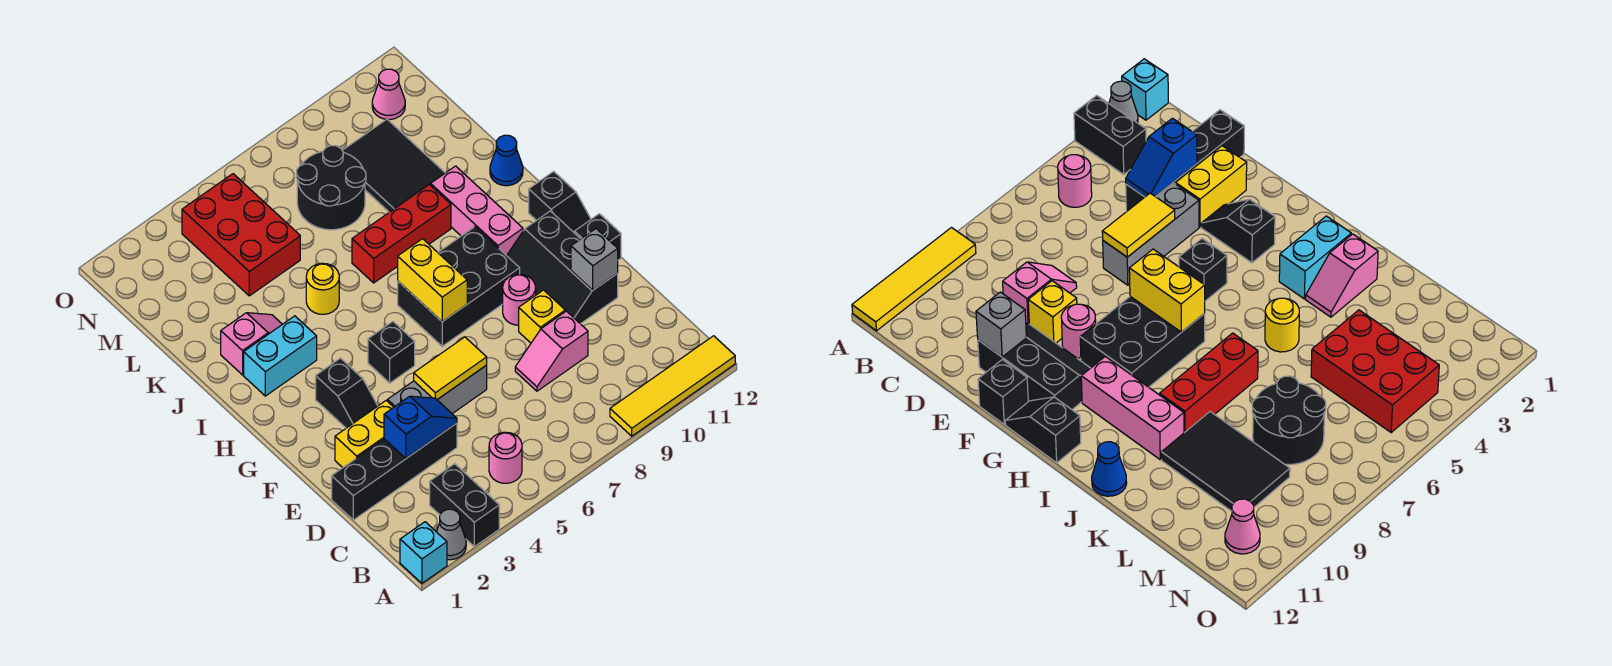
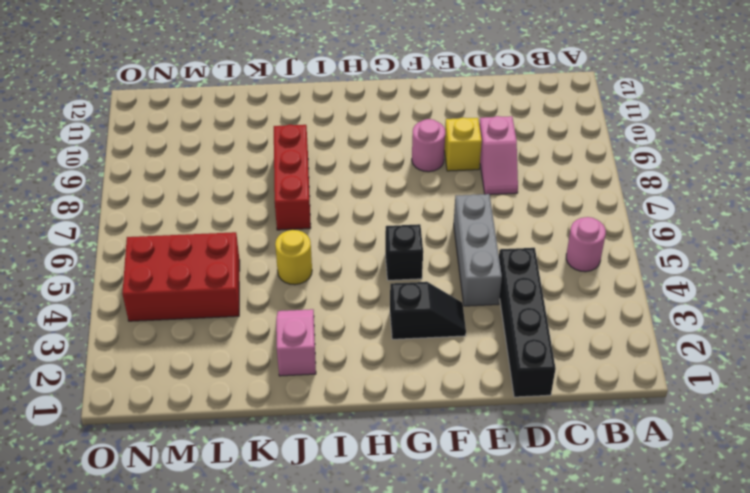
none -> cyan brick A1 level 1
none -> grey cone A2 level 1
none -> black brick A3:B3 level 1
none -> yellow tile A9:A12 level 1

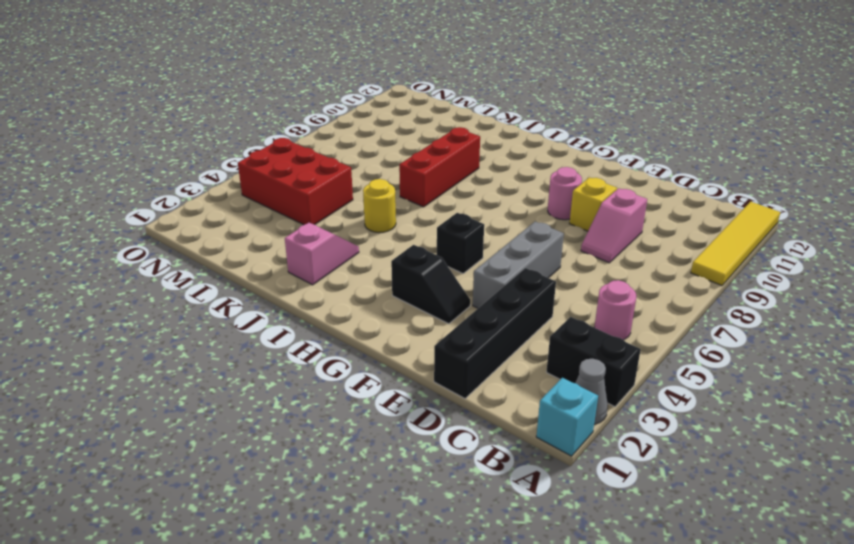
none -> yellow brick E2:E3 level 1
none -> black slope E10:G11 level 1 top 11
none -> black brick F12 level 1
none -> black brick G7:H9 level 1

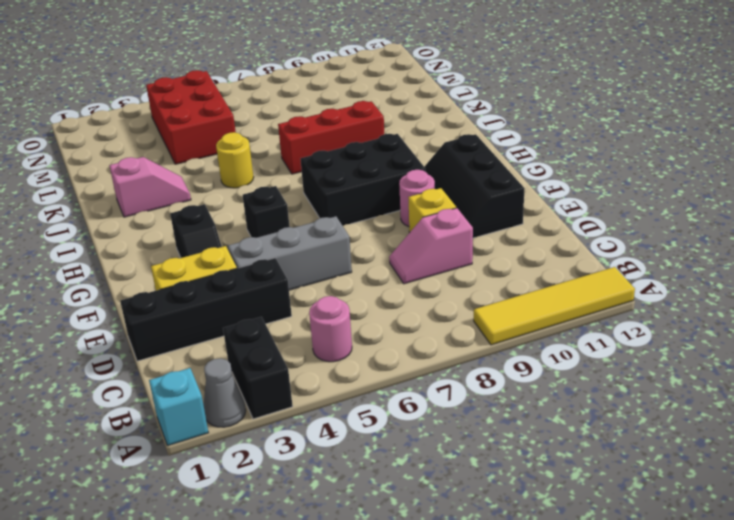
none -> black brick F12 level 1
none -> black slope G12:H12 level 1 top H
none -> pink brick H10:J10 level 1
none -> cyan brick I2:I3 level 1

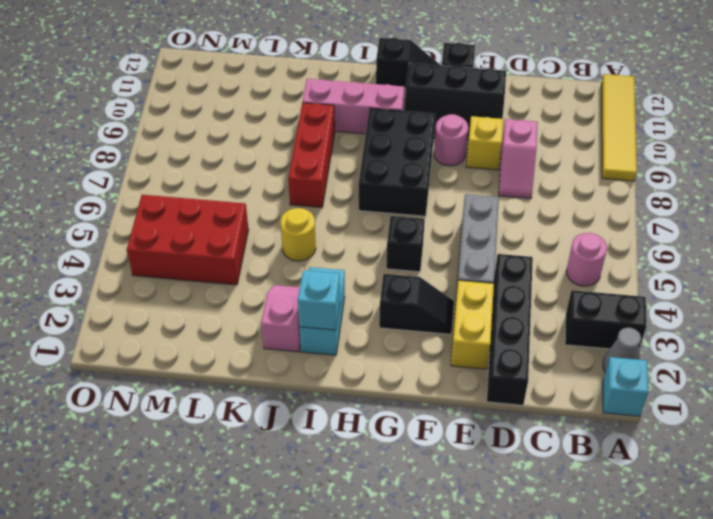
cyan brick I2 level 2 -> none
none -> blue cone J12 level 1
none -> black tile K9:M10 level 1
none -> black round brick L7:M8 level 1
none -> pink cone N11 level 1

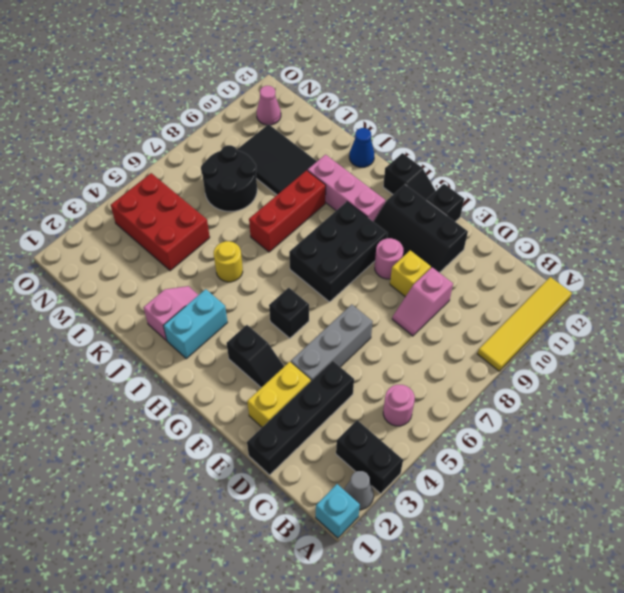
none -> blue slope D3:D4 level 2 top 3
none -> yellow tile E5:E6 level 2
none -> grey brick E11 level 2
none -> yellow brick G7:H7 level 2

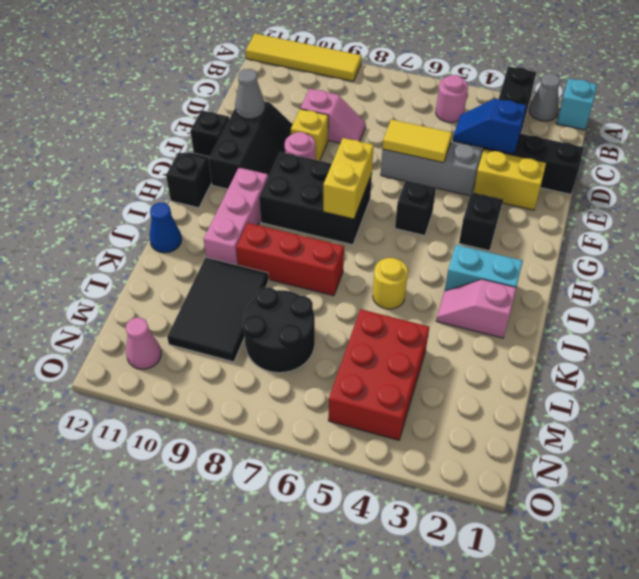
grey cone E11 level 2 -> grey brick E11 level 2

